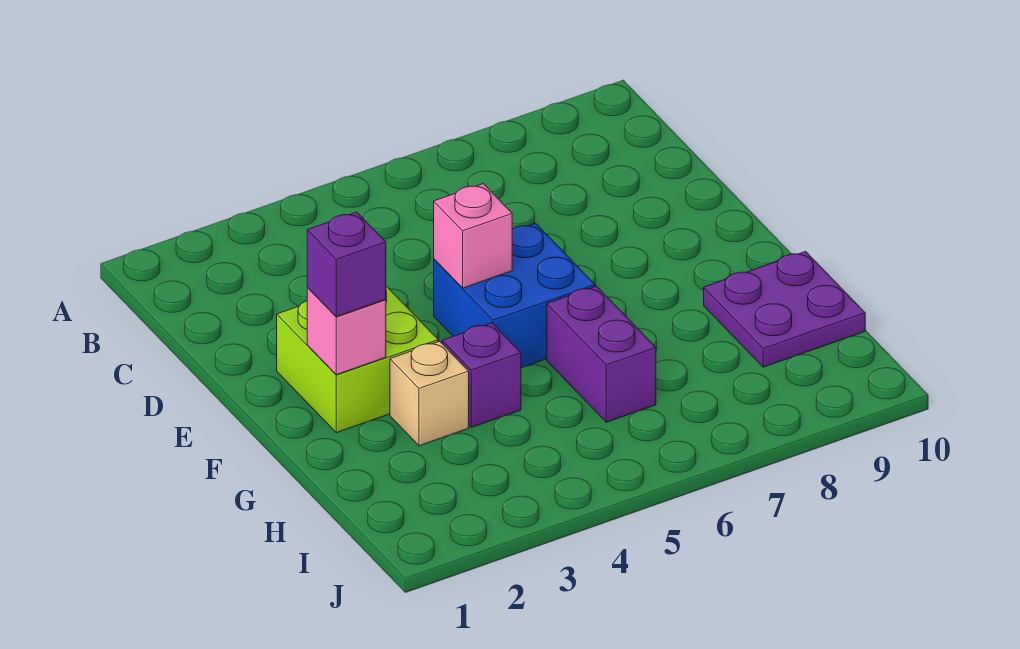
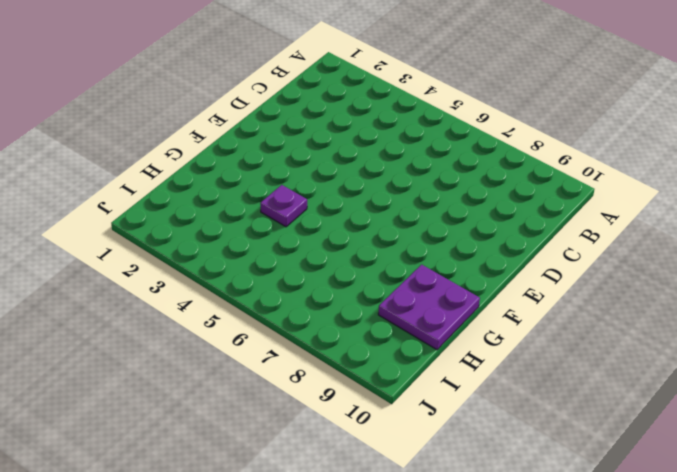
purple plate G4 level 1 -> purple brick G4 level 1
none -> lime brick E2:F3 level 1
none -> blue brick E5:F6 level 1

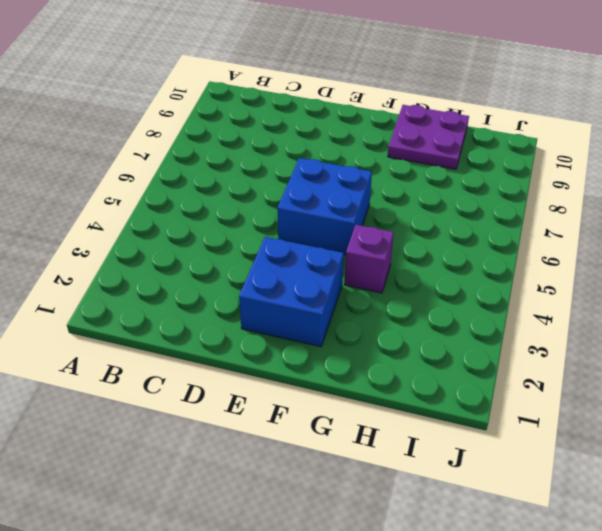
blue brick E2:F3 level 1 -> lime brick E2:F3 level 1
none -> tan brick G3 level 1
none -> purple brick G6:H6 level 1

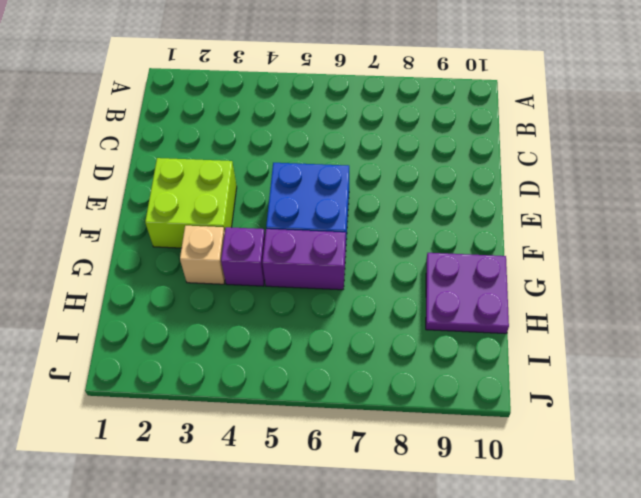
purple brick G5:G6 level 1 -> purple brick G6:H6 level 1
none -> pink brick E5 level 2
none -> pink brick F2 level 2

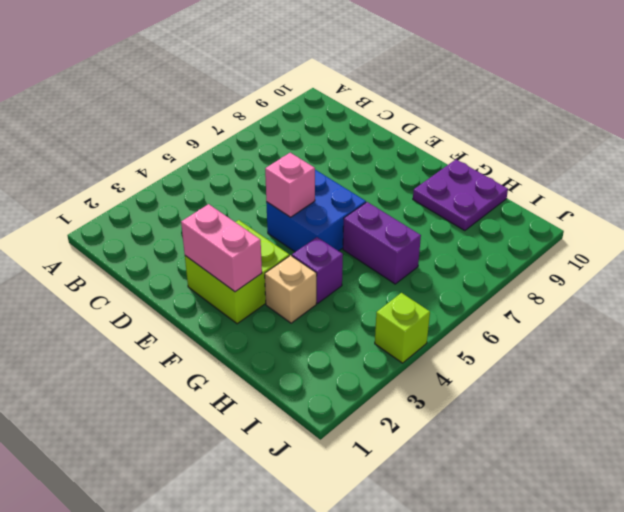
pink brick E2:F2 level 2 -> pink brick F2 level 2
lime brick J4 level 1 -> none
none -> purple brick F2 level 3

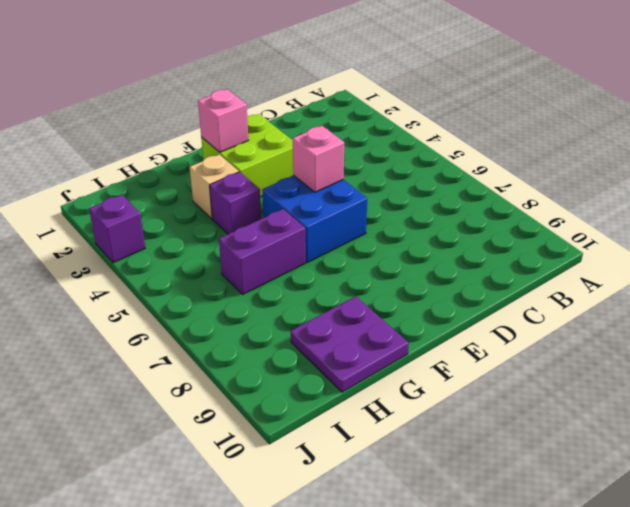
purple brick J3 level 1 -> purple brick F2 level 3

